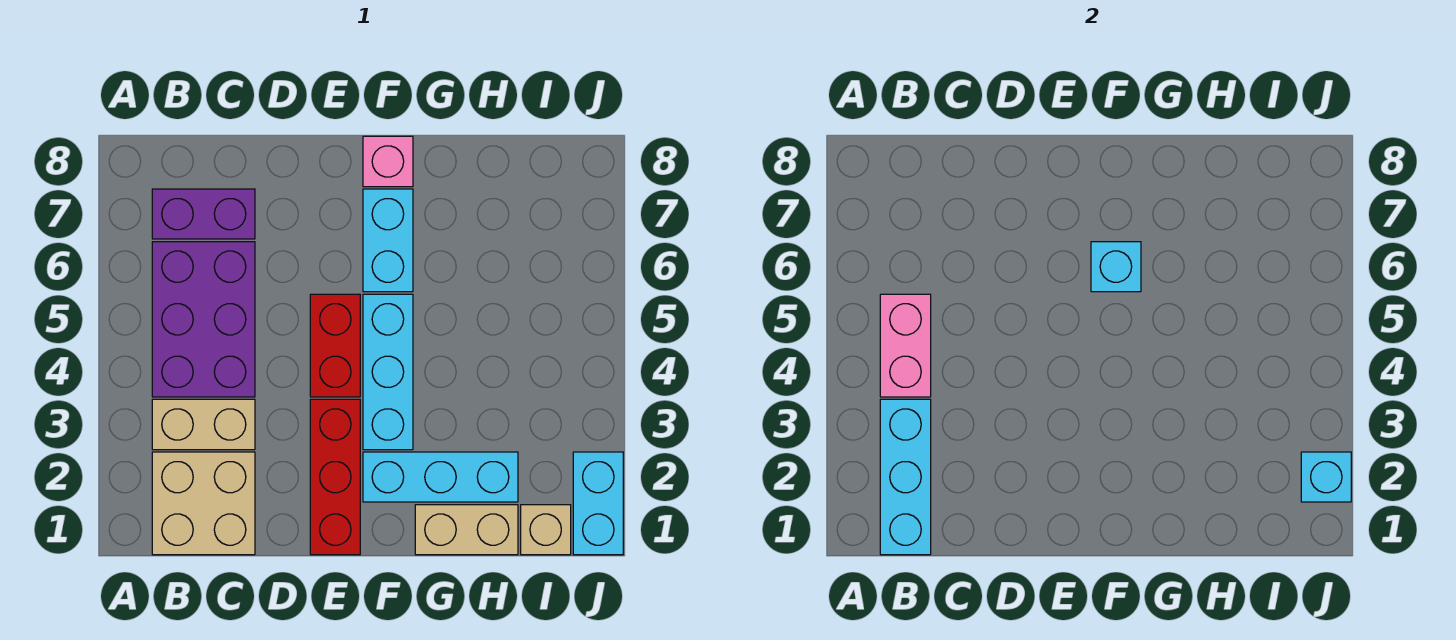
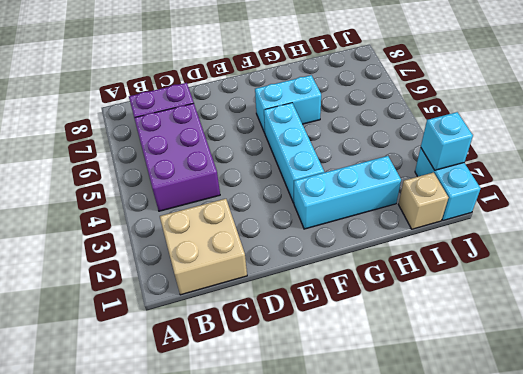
cyan brick F6:G6 level 1 -> cyan brick F6:F7 level 1
none -> tan brick B3:C3 level 1
none -> red brick E1:E3 level 1
none -> red brick E4:E5 level 1

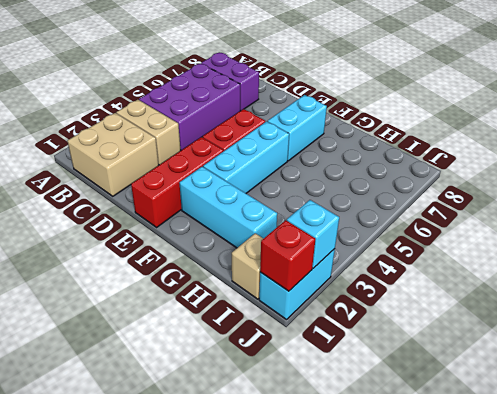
red brick J1 level 2 -> none
none -> pink brick F8 level 1
none -> tan brick G1:H1 level 1
none -> cyan brick B1:B3 level 2

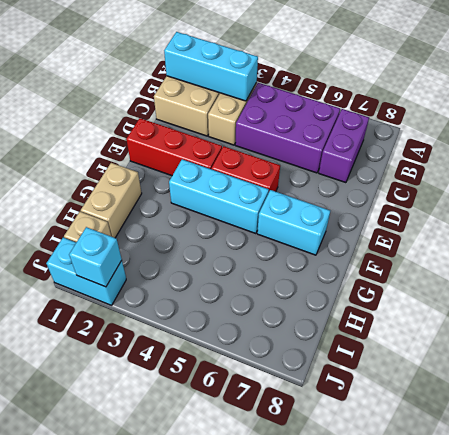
none -> cyan brick F2:H2 level 1
none -> pink brick F8 level 1
none -> pink brick B4:B5 level 2

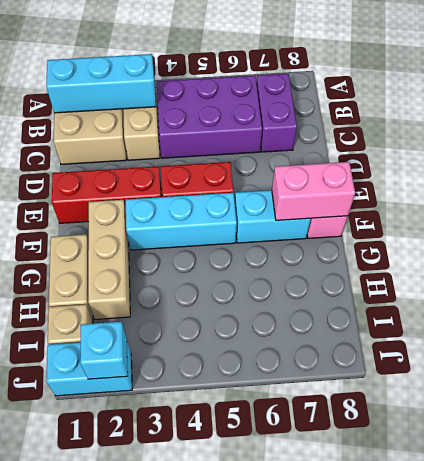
tan brick F2:H2 level 1 -> cyan brick F2:H2 level 1
pink brick F7:F8 level 2 -> pink brick B4:B5 level 2
none -> cyan brick F6 level 2

